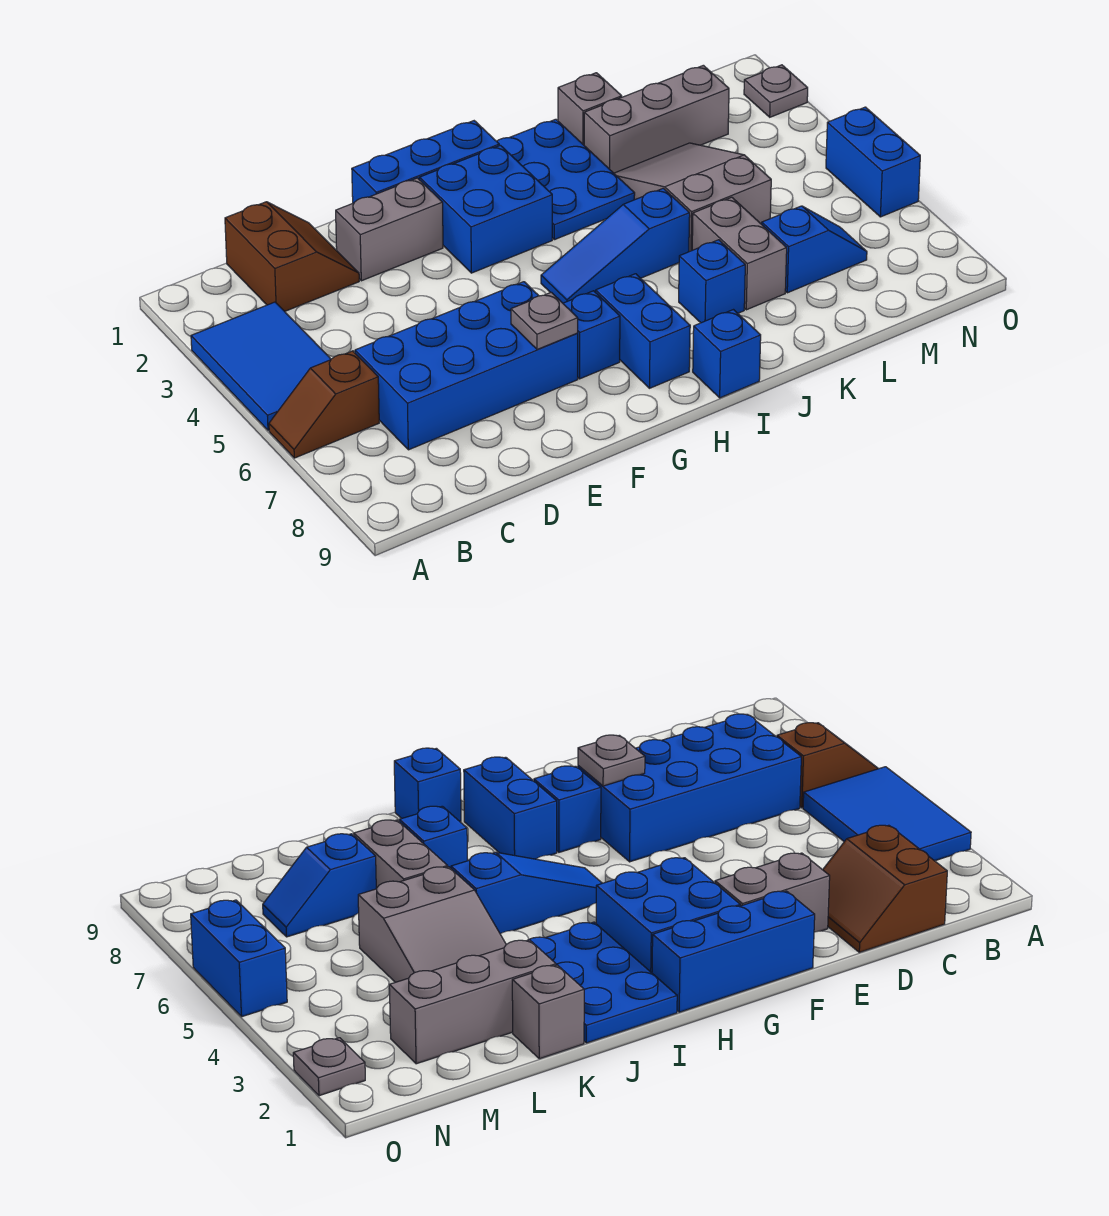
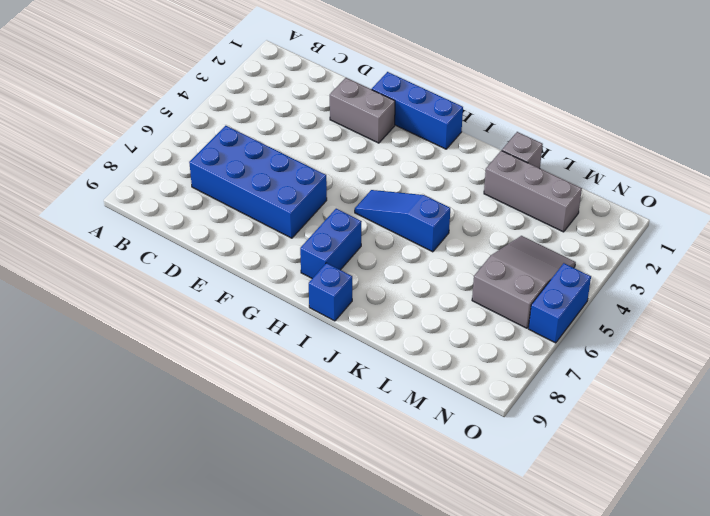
grey slope M4:N6 level 1 top 6 -> grey slope K3:L5 level 1 top 5
none -> blue tile A3:B5 level 1
none -> brown slope A6:B6 level 1 top B
none -> brown slope C1:D2 level 1 top C

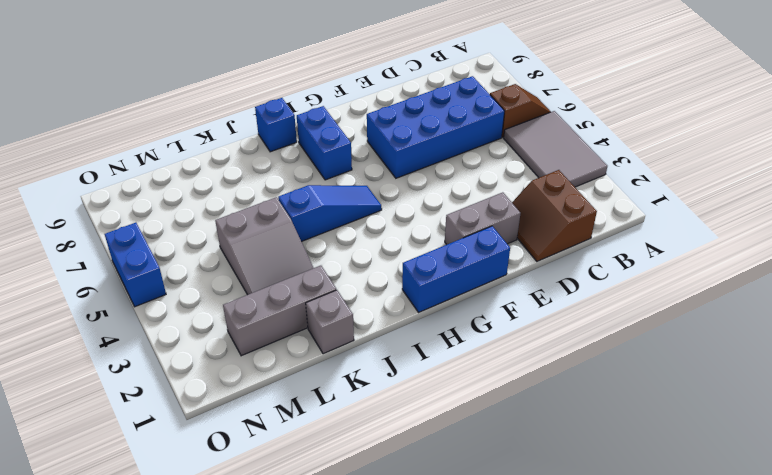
grey tile A3:B5 level 1 -> blue tile A3:B5 level 1
none -> blue brick G2:H3 level 1
none -> blue brick G7 level 1
none -> blue plate I1:J3 level 1

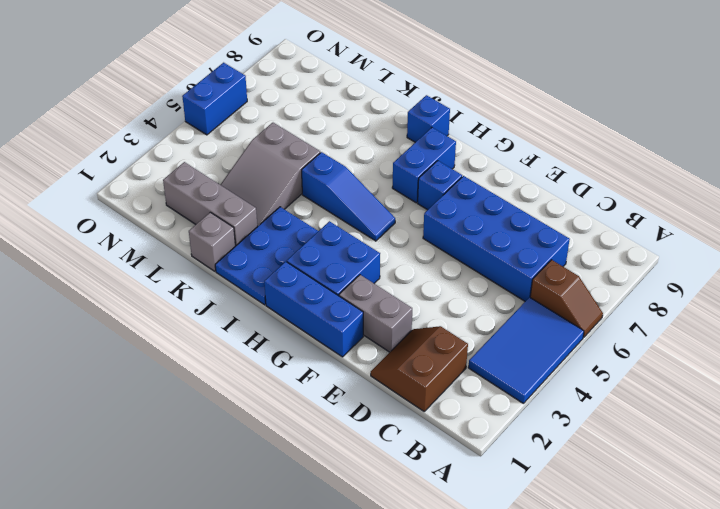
none -> blue brick J7 level 1
none -> grey brick K6:K7 level 1
none -> blue slope L7:M7 level 1 top L

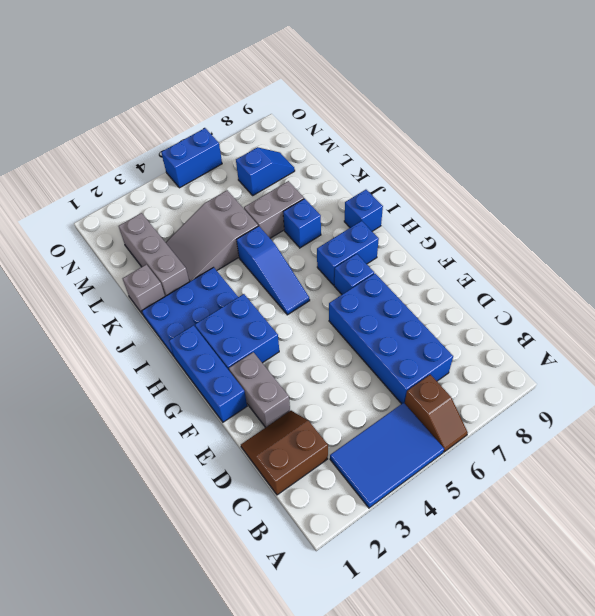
blue slope M7:M8 level 1 top 7 -> blue slope L7:M7 level 1 top L
none -> grey plate O2 level 1
none -> grey plate F7 level 2

